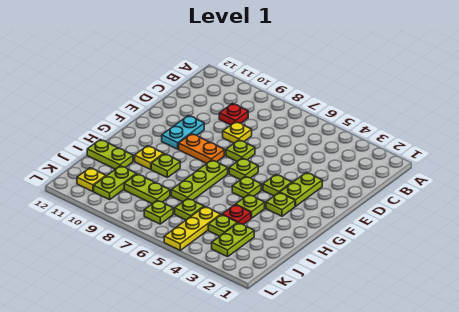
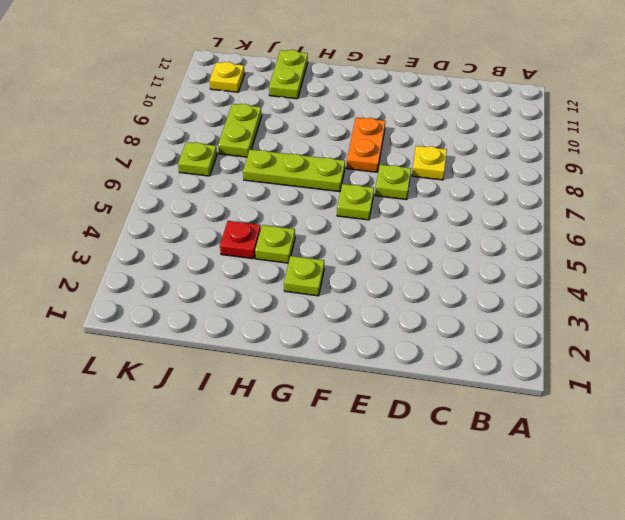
none -> red plate C9 level 1
none -> lime plate E3:F3 level 1
none -> cyan plate E10:F10 level 1

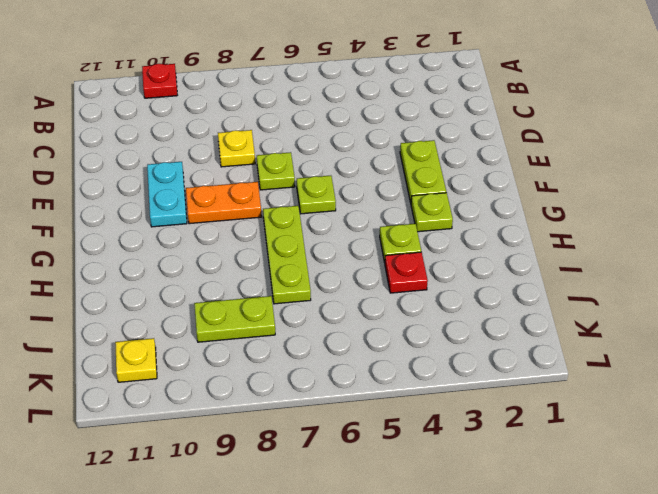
red plate A10 level 1 -> red plate C9 level 1
none -> lime plate F4 level 1
none -> lime plate G5 level 1
none -> lime plate H9 level 1

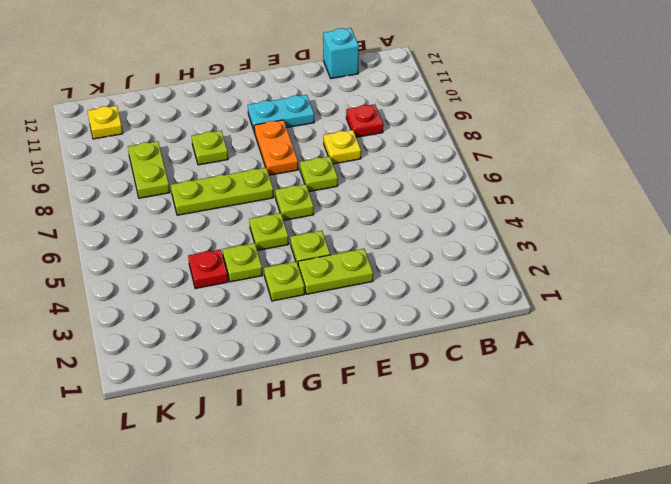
cyan brick C12 level 1 -> none
none -> yellow plate H10 level 1
none -> lime plate I11:I12 level 1
none -> lime plate J3:K3 level 1

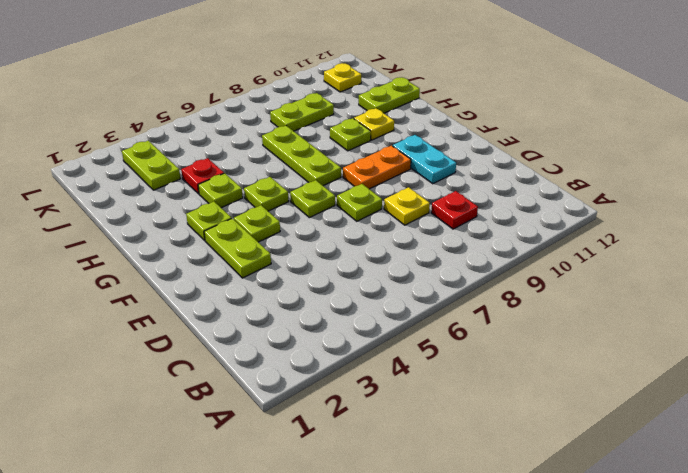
none -> lime plate J4 level 1
none -> yellow plate J5:L5 level 1
none -> lime plate J6 level 1

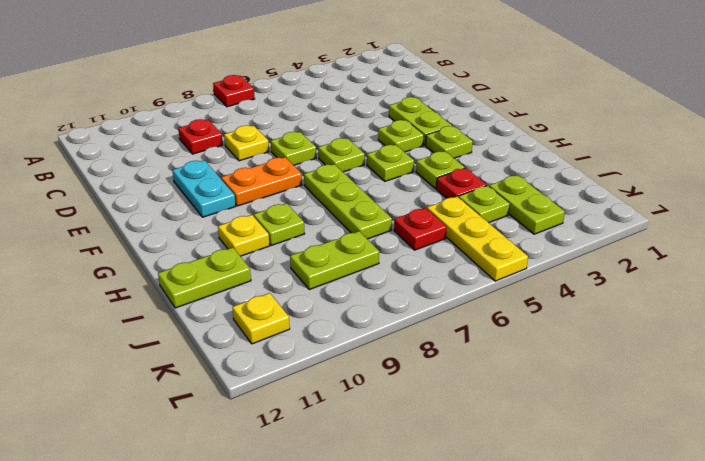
red plate A7 level 1 -> none
red plate J6 level 1 -> lime plate J6 level 1
none -> lime plate J10:K10 level 1
none -> lime plate K7 level 1

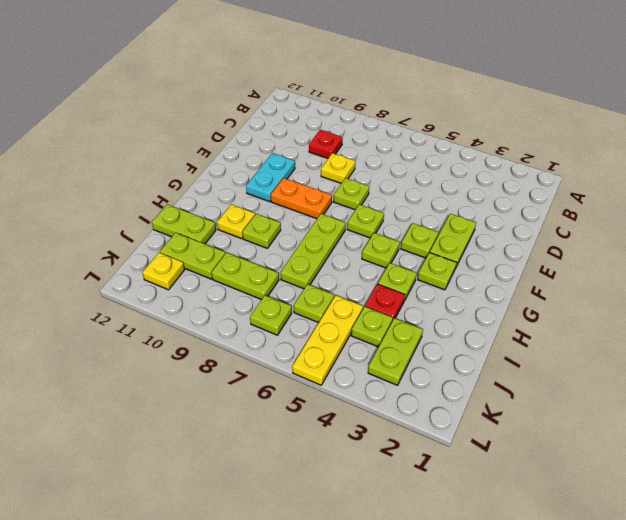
lime plate J10:J11 level 1 -> lime plate J10:K10 level 1

